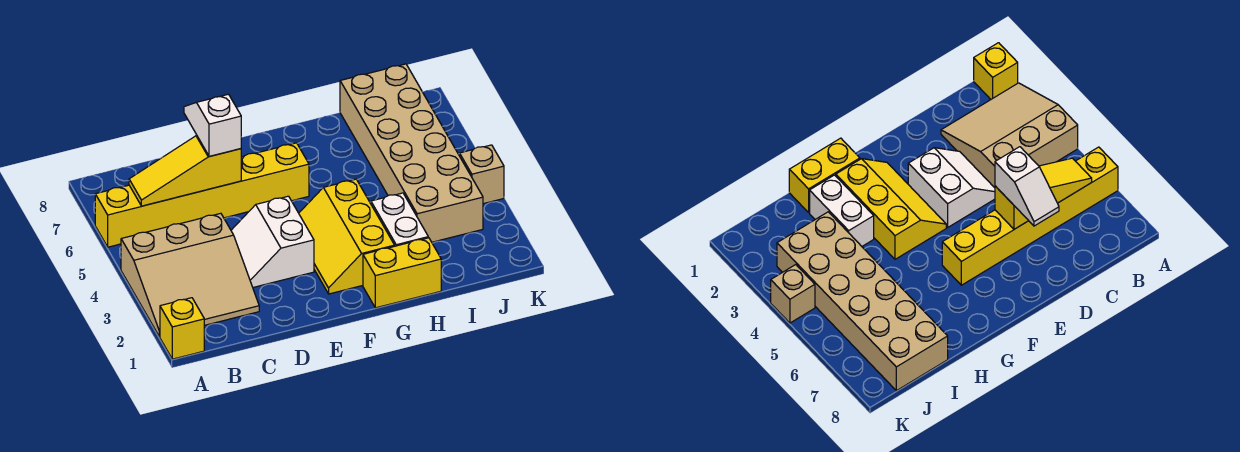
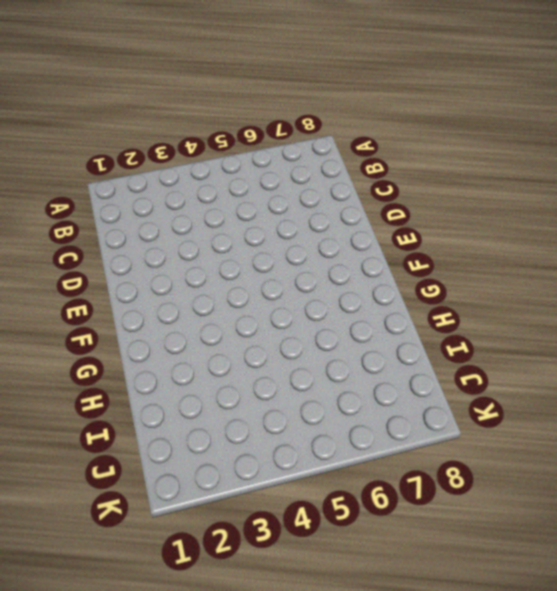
none -> yellow brick A1 level 1
none -> tan slope A2:C4 level 1 top 4

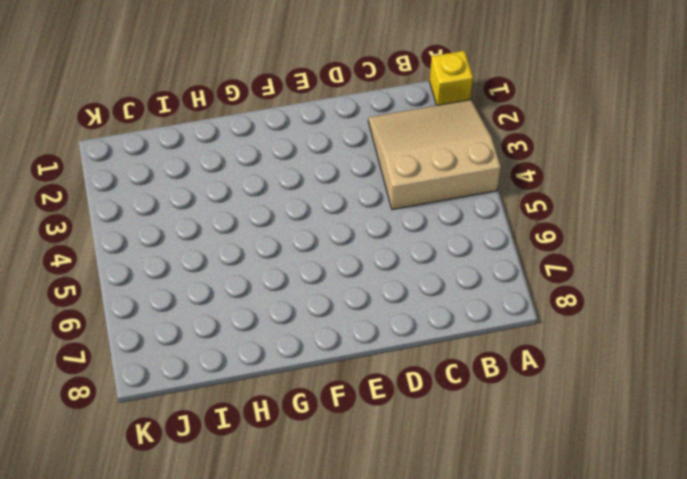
none -> yellow brick A6:F6 level 1
none -> white slope D3:E4 level 1 top E

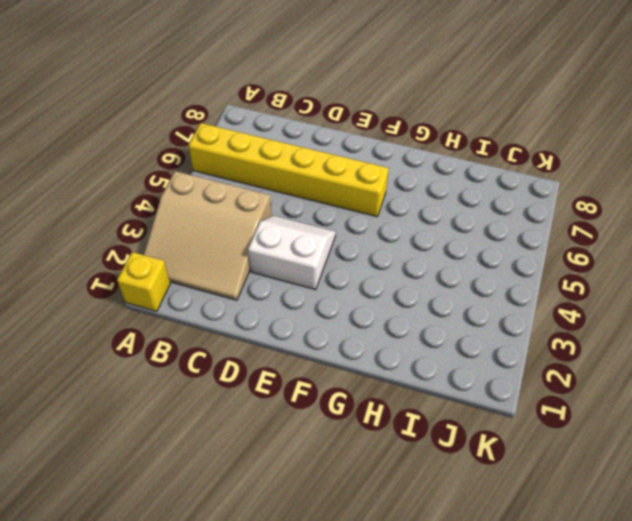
white slope D3:E4 level 1 top 3 -> white slope D3:E4 level 1 top E
none -> yellow slope F2:G4 level 1 top G
none -> yellow brick G1:H1 level 1

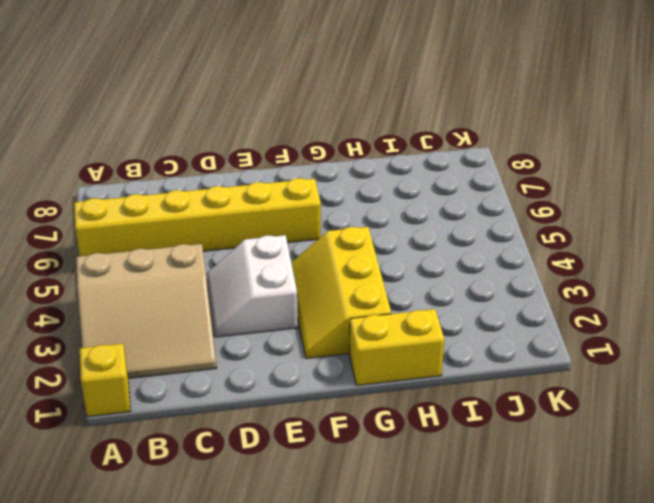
none -> white brick H2:H3 level 1
none -> tan brick I3:J8 level 1

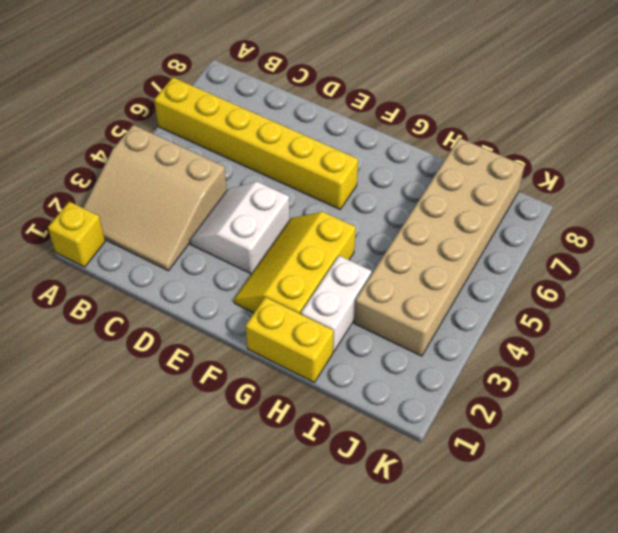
none -> tan brick K4 level 1
none -> yellow slope B6:D6 level 2 top D

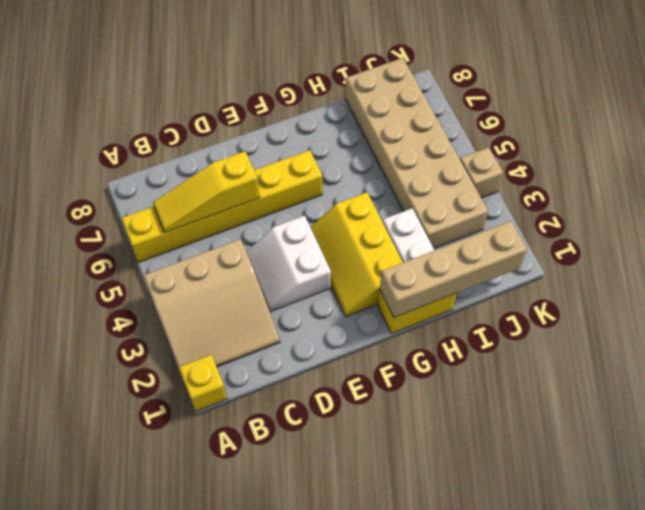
tan brick G1:J1 level 2 -> none
none -> white slope D6:D7 level 3 top 6

